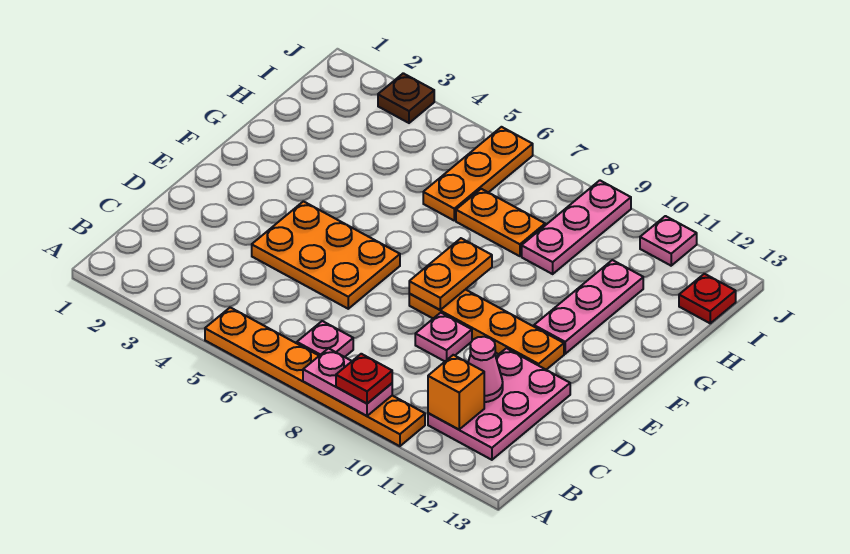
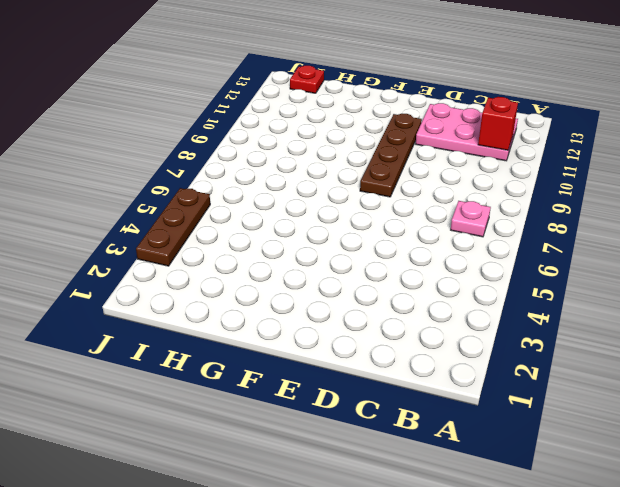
red brick B11 level 2 -> orange brick B11 level 2
brown plate E8:E11 level 1 -> orange plate E8:E11 level 1
brown plate J3:J5 level 1 -> brown plate J3 level 1
none -> orange plate A5:A10 level 1
none -> orange plate D4:E6 level 1
none -> pink plate D9 level 1

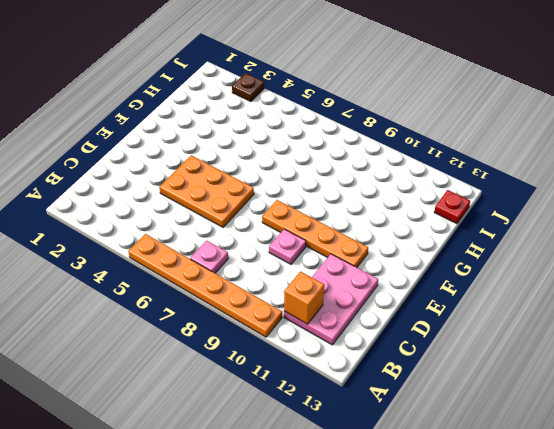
none -> pink plate F11:H11 level 1
none -> orange plate H6:J6 level 1
none -> orange plate H7:H8 level 1

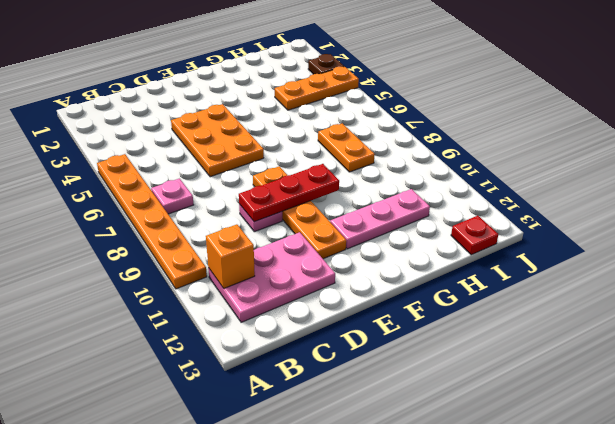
red plate D9:F9 level 2 -> none
orange plate H4:J4 level 1 -> orange plate H6:J6 level 1
none -> pink plate H9:J9 level 1
none -> pink plate J11 level 1
none -> pink plate A8:A9 level 2

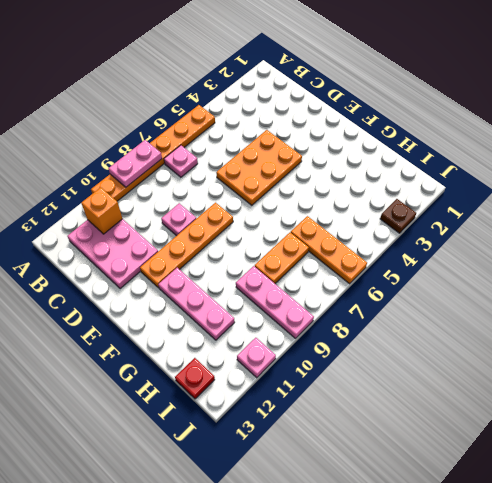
none -> pink cone C11 level 2
none -> orange plate E8:F8 level 2
none -> red plate A9 level 3

